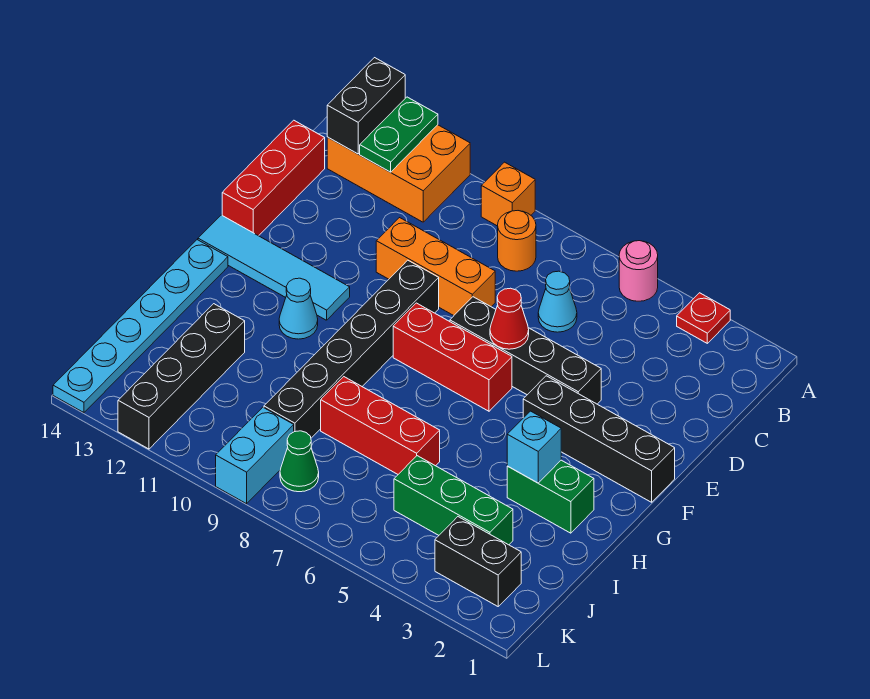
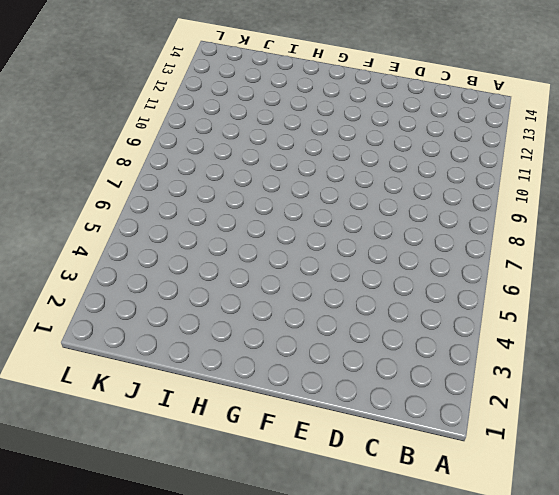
none -> red plate A3 level 1
none -> pink round brick A5 level 1
none -> orange brick A9 level 1

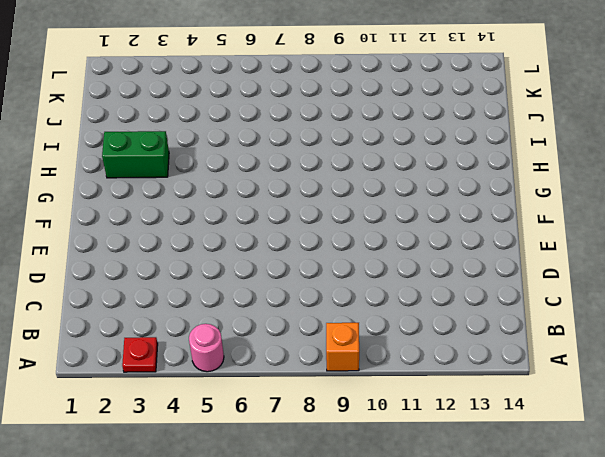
none -> orange brick A11:B13 level 1
none -> orange round brick B8 level 1
none -> cyan cone C6 level 1

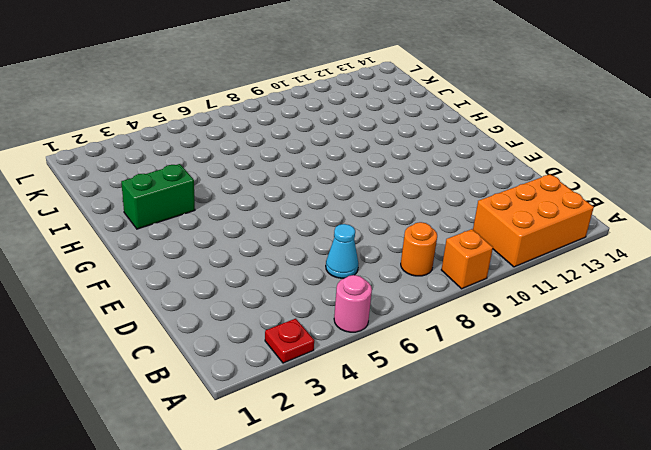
none -> red brick C14:E14 level 1
none -> orange brick D8:D10 level 1
none -> black brick E4:E7 level 1

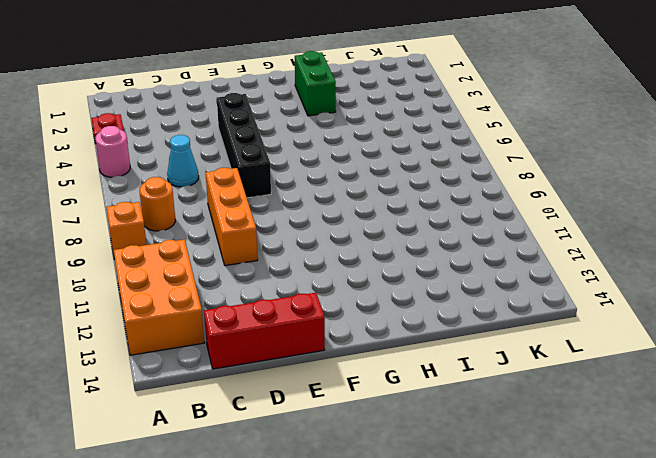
none -> black brick E9:J9 level 1
none -> black brick F1:F4 level 1
none -> red brick F6:F8 level 1

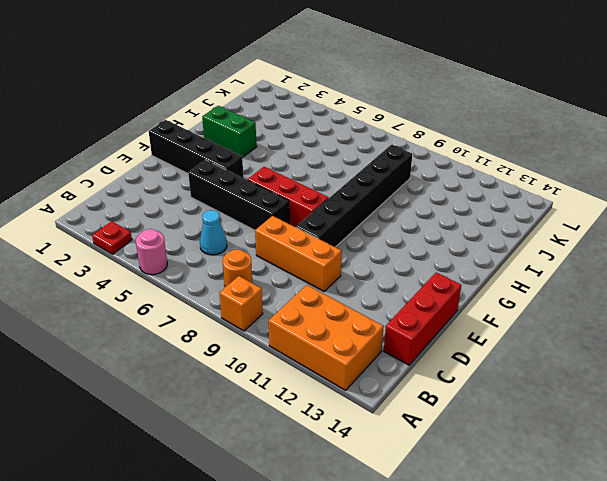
none -> cyan tile F11:F14 level 1
none -> cyan cone G11 level 1
none -> cyan plate G14:L14 level 1

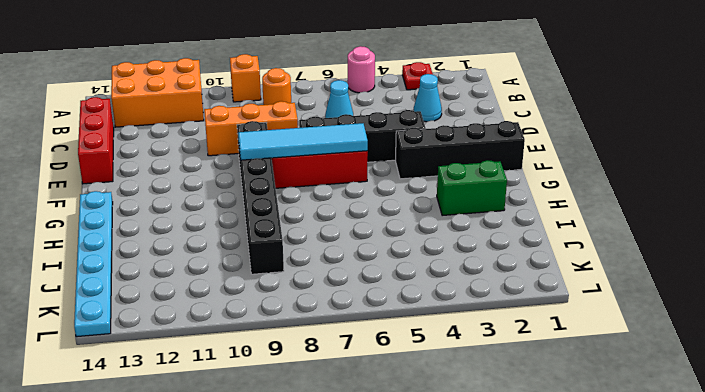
cyan cone C3 level 1 -> cyan cone G11 level 1
cyan tile F6:F9 level 2 -> cyan tile F11:F14 level 1
none -> red brick I6:I8 level 1
none -> black brick I12:L12 level 1
none -> green brick J3:J5 level 1

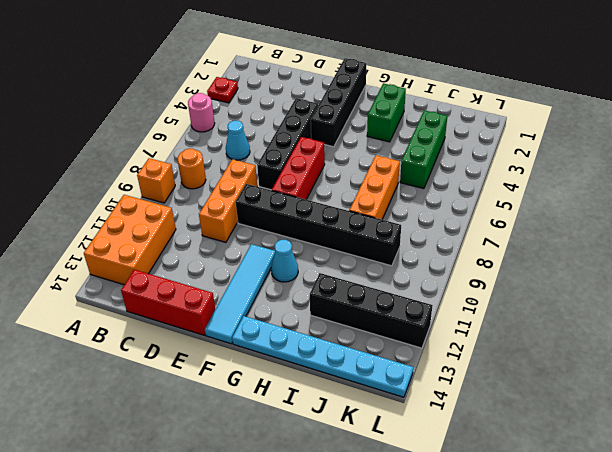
orange brick I6:I8 level 1 -> red brick I6:I8 level 1
none -> black brick K2:K3 level 1
none -> green cone K8 level 1
none -> cyan brick K9:L9 level 1

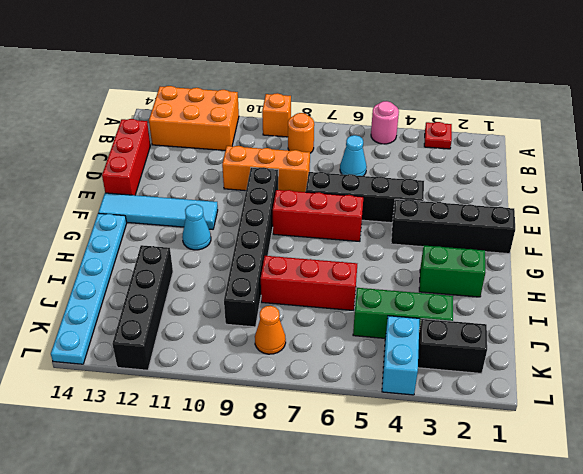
cyan brick K4:L4 level 1 -> cyan brick K9:L9 level 1
orange cone K8 level 1 -> green cone K8 level 1
none -> green plate A12:B12 level 2
none -> black brick A13:B13 level 2
none -> red cone E6 level 2

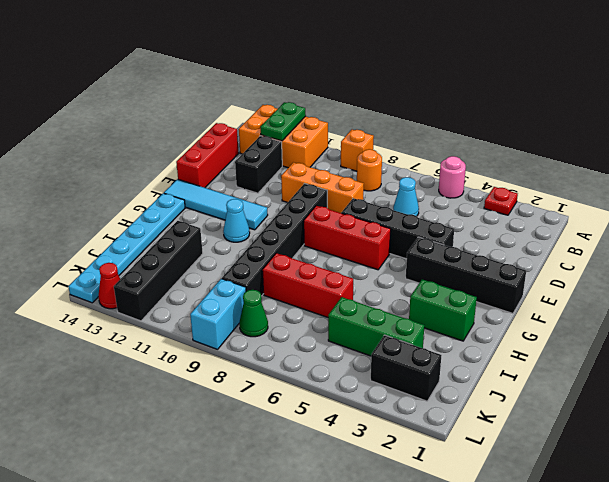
black brick C12:D12 level 1 -> black brick A13:B13 level 2
red cone L13 level 1 -> red cone E6 level 2
none -> cyan brick H3 level 2

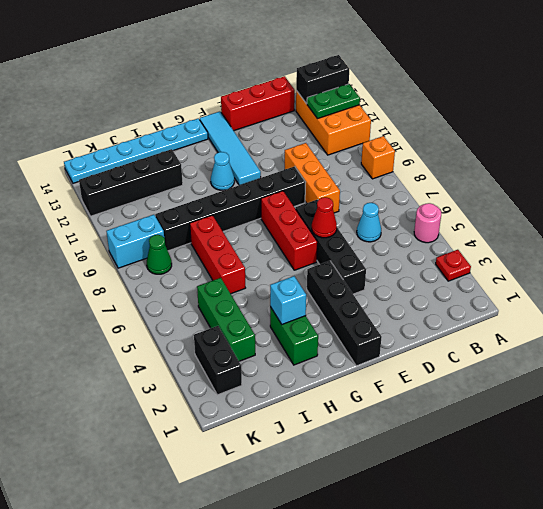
none -> orange round brick B8 level 1

